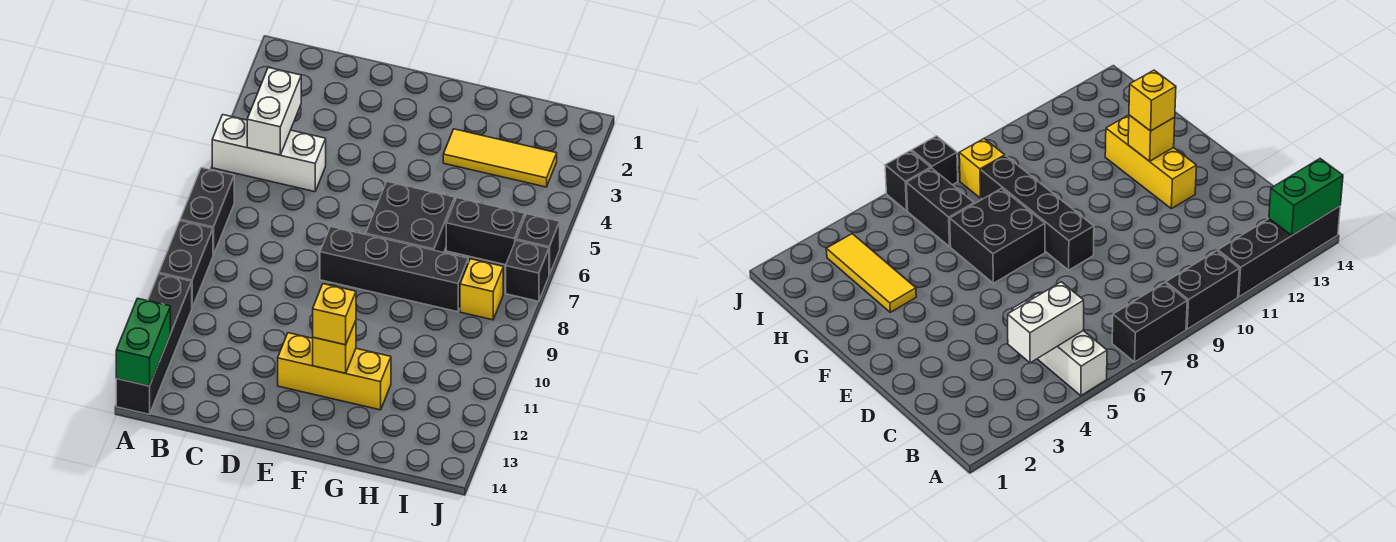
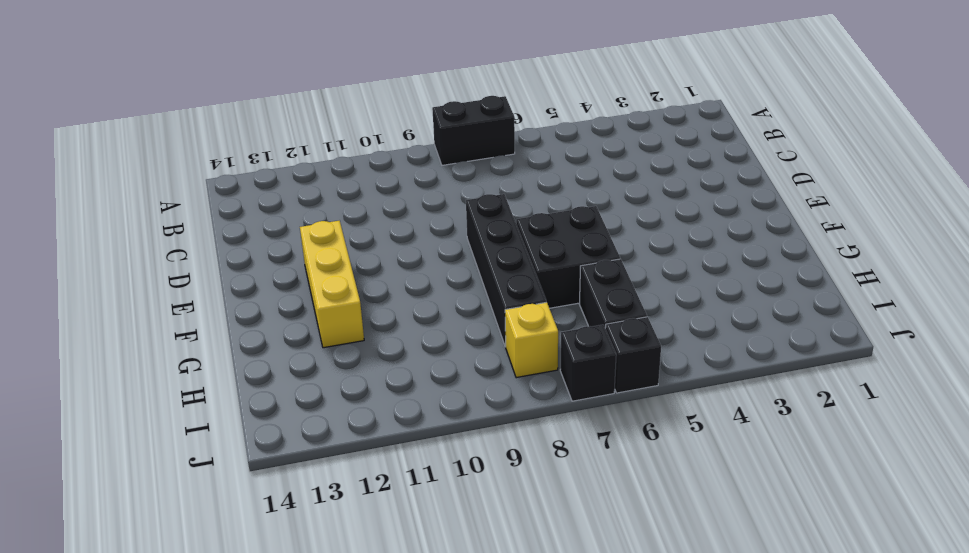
none -> white brick A5:C5 level 1
none -> black brick A9:A10 level 1
none -> black brick A11:A14 level 1

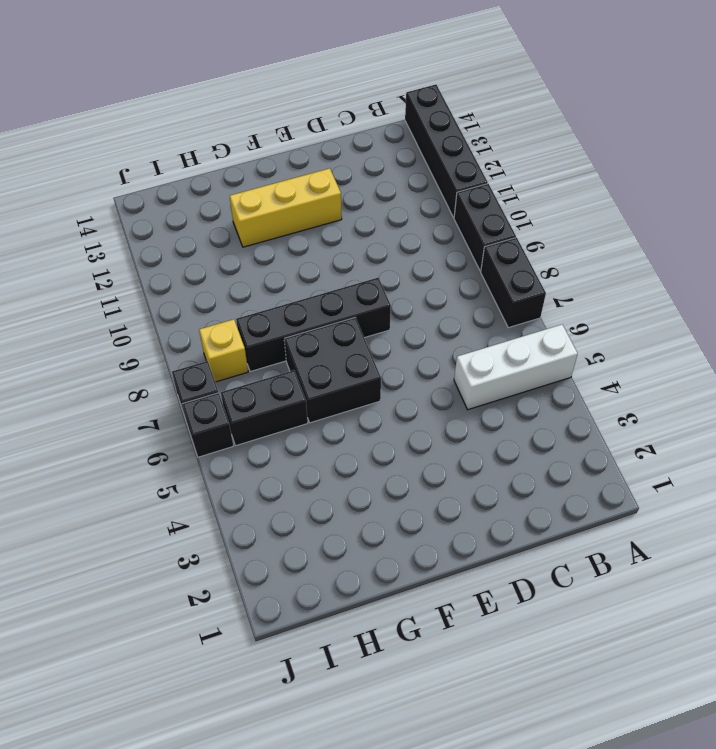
none -> yellow tile G3:I3 level 1
none -> green brick A13:A14 level 2
none -> white brick B4:B5 level 2

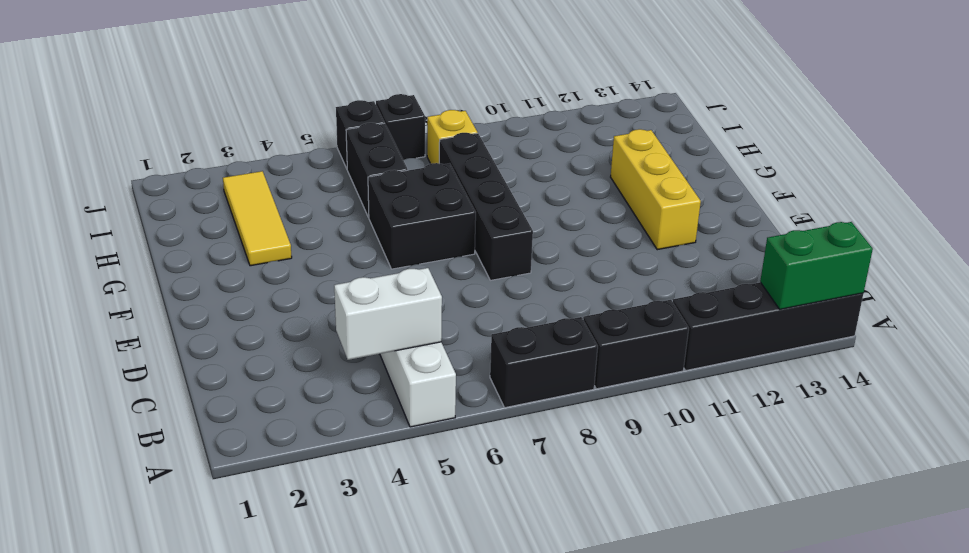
none -> yellow brick F12 level 2
none -> yellow brick F12 level 3

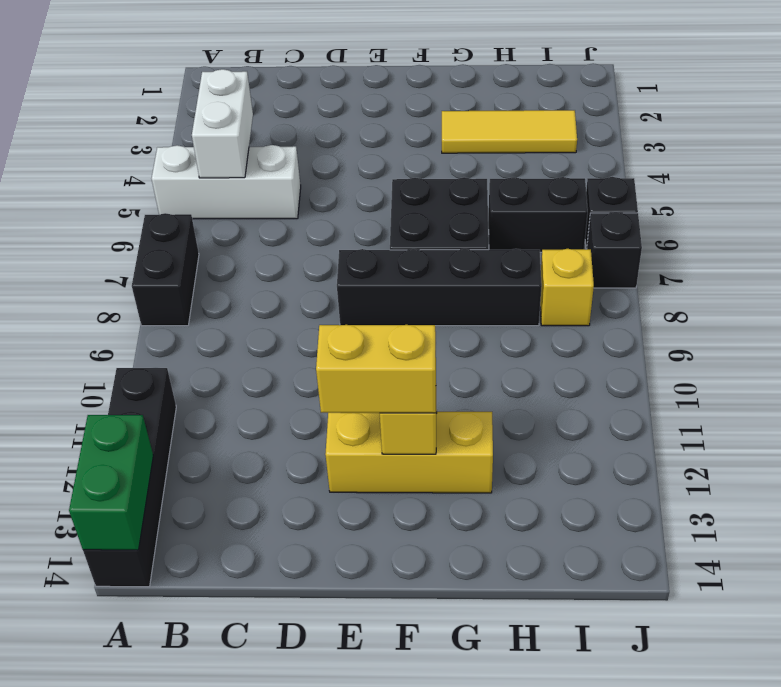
yellow brick E12:F12 level 3 -> yellow brick F12 level 3
none -> black brick A9:A10 level 1

